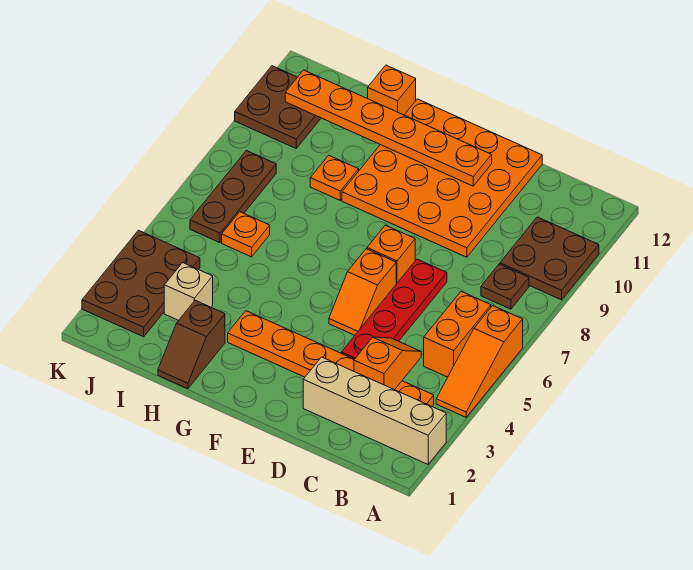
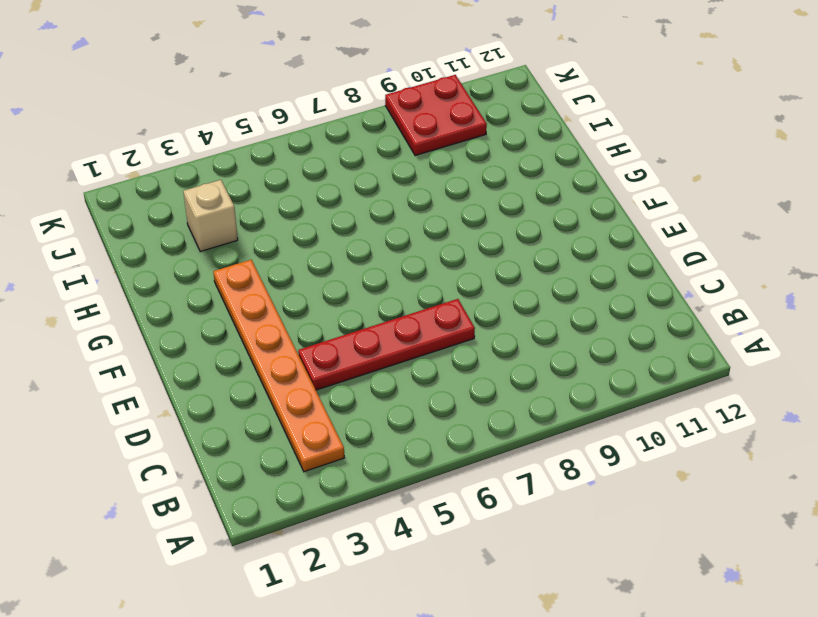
red plate J9:K10 level 1 -> brown plate J10:K11 level 1
none -> tan brick A2:D2 level 1
none -> orange slope A4:A6 level 1 top 6
none -> brown plate A9:B10 level 1

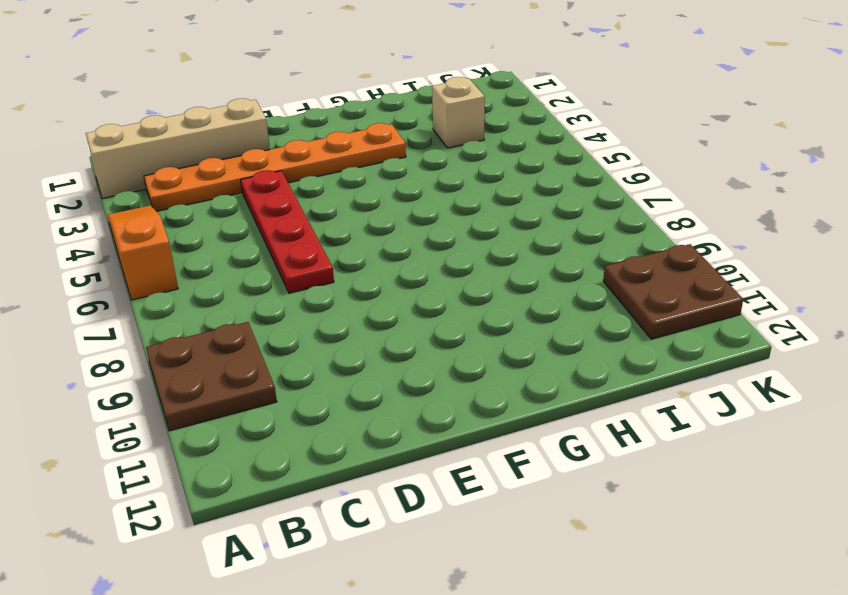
none -> orange brick B5:B6 level 1
none -> brown plate B8 level 1
none -> orange plate D9:G12 level 1

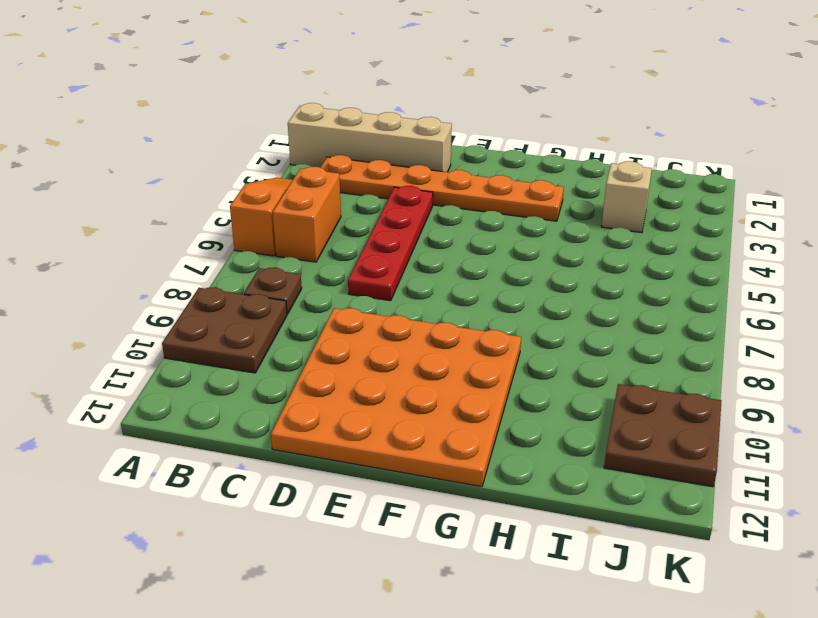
none -> orange slope E5:E6 level 1 top 6
none -> orange brick E7 level 1
none -> brown slope H1:H2 level 1 top 2

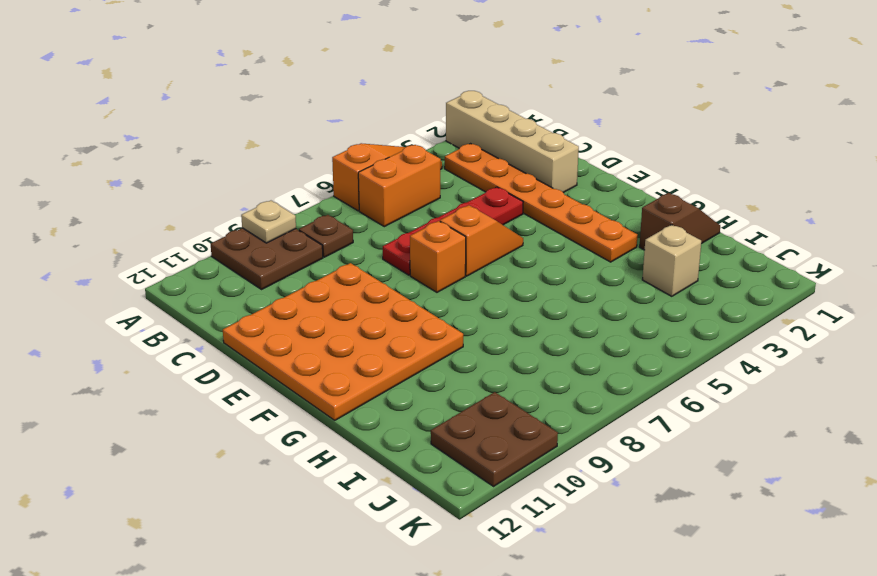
tan plate A9 level 2 -> none
none -> orange plate H9 level 1
none -> orange brick H12 level 1
none -> orange plate I6 level 1

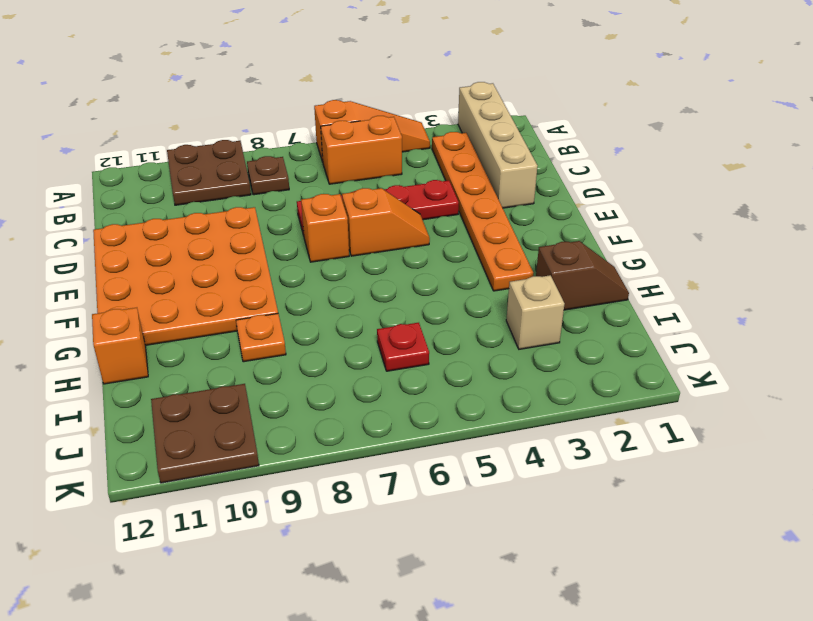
red plate I6 level 1 -> orange plate I6 level 1
none -> brown plate J2:K4 level 1
none -> brown plate J6:J8 level 1
none -> orange slope C3:C4 level 2 top 3

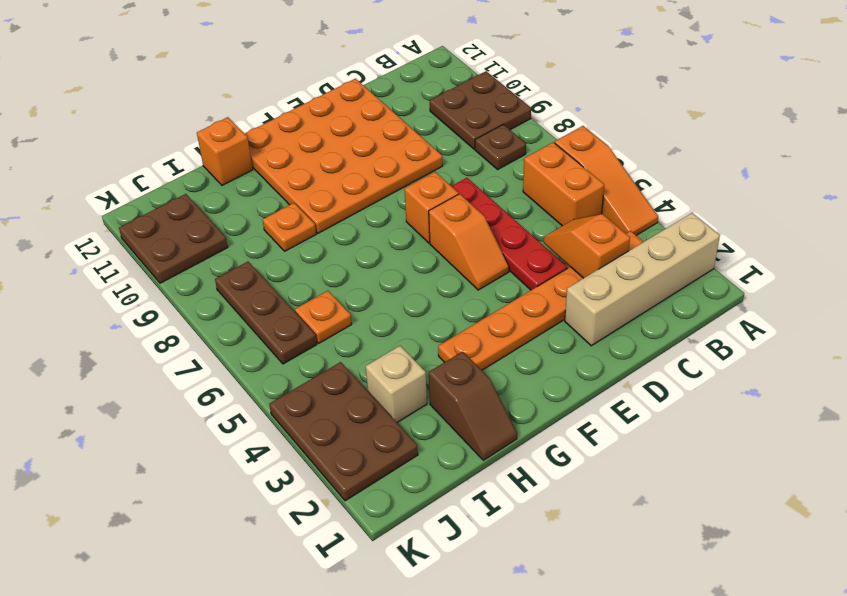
none -> orange plate E11:J11 level 2

